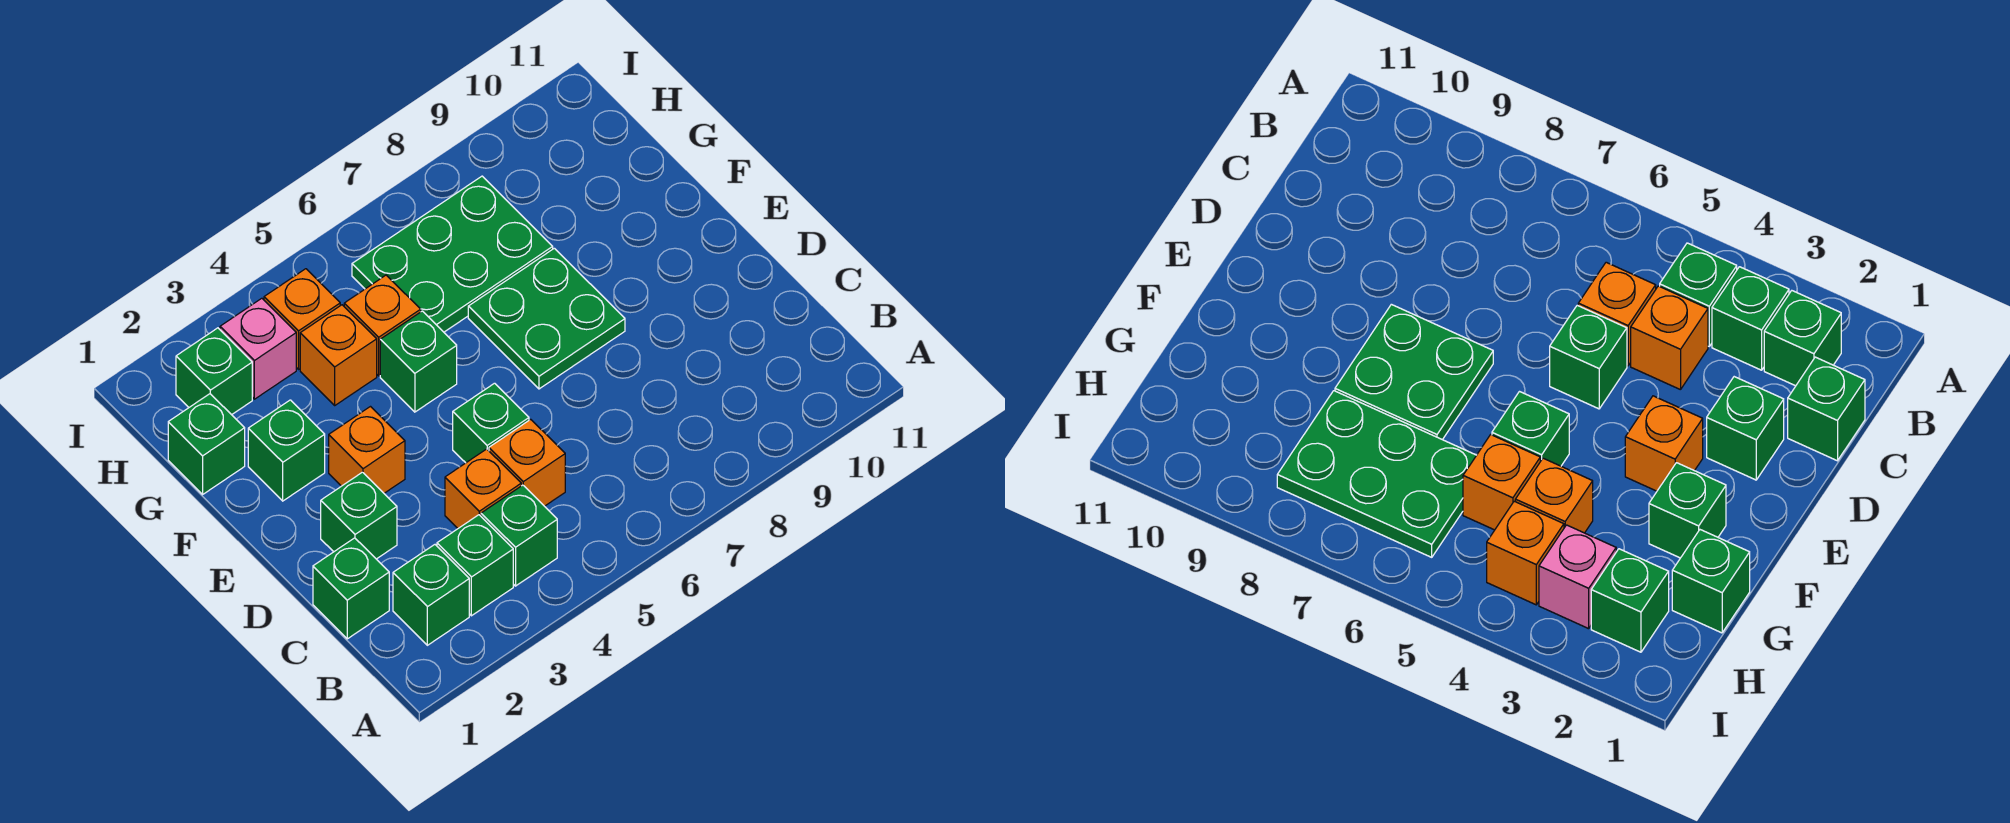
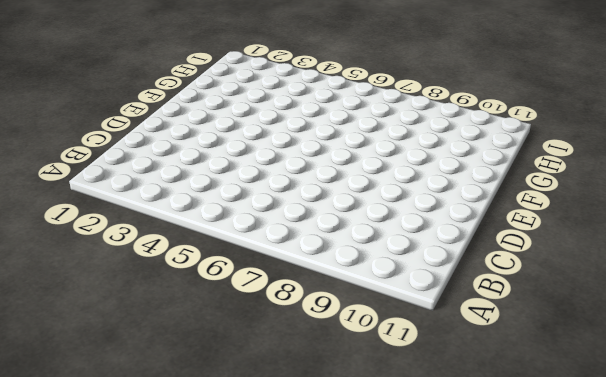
none -> green brick B2 level 1
none -> green brick B3 level 1
none -> green brick B4 level 1

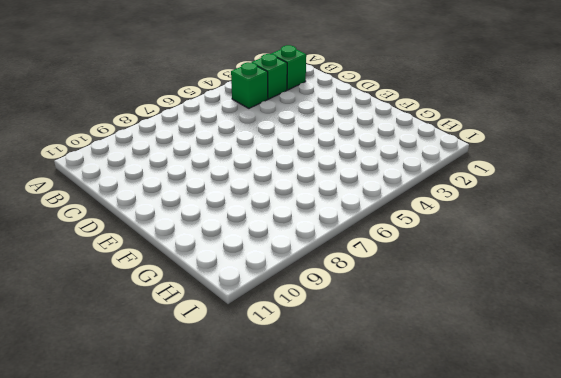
none -> green brick C1 level 1
none -> orange brick C4 level 1
none -> orange brick C5 level 1

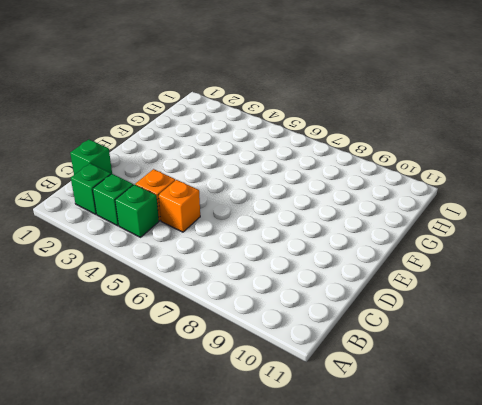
none -> green brick D2 level 1
none -> green brick D5 level 1
none -> orange brick E3 level 1

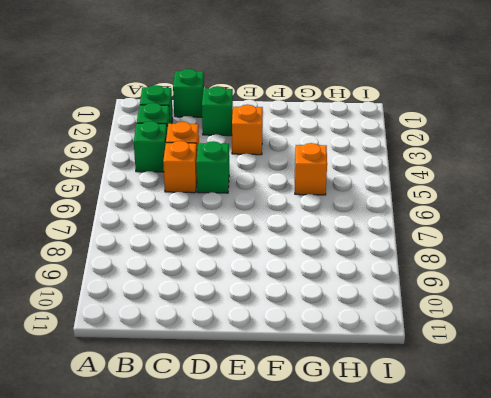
none -> green plate E7:F8 level 1
none -> green brick F2 level 1
none -> green brick F5 level 1

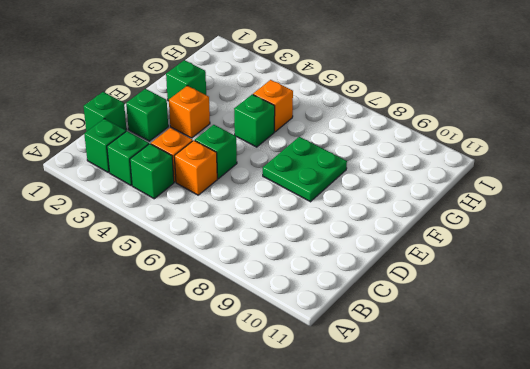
none -> green brick G1 level 1
none -> orange brick G4 level 1
none -> green plate G6:H8 level 1

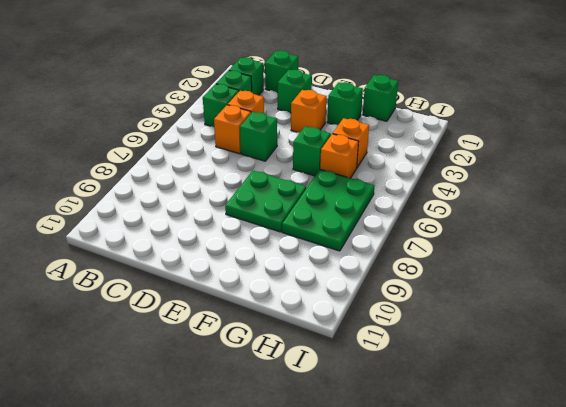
none -> green brick H2 level 1
none -> pink brick H3 level 1
none -> orange brick H4 level 1

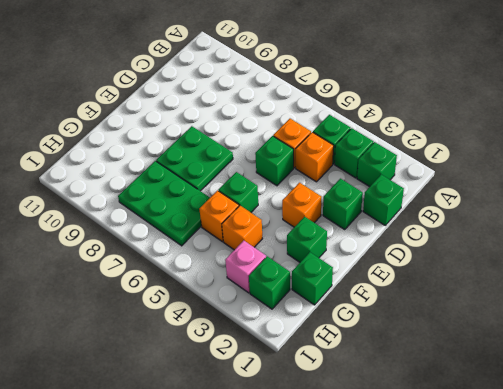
none -> orange brick H4 level 1

